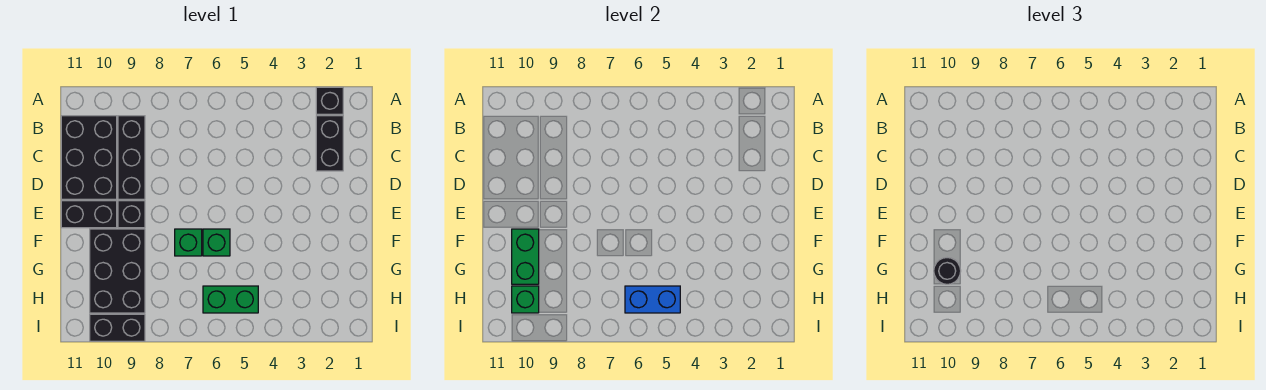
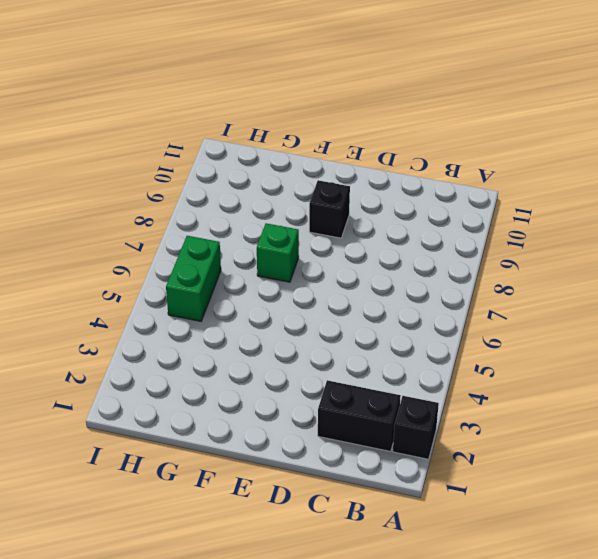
none -> black brick B9:D9 level 1
none -> black brick B10:D11 level 1
none -> black brick E10:E11 level 1

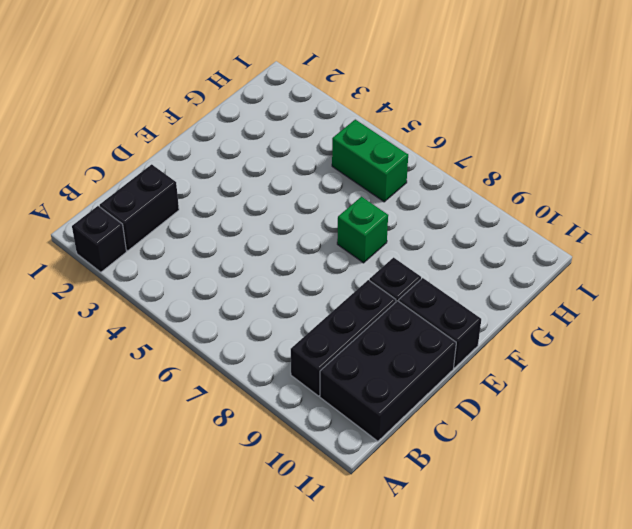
none -> green brick F6 level 1
none -> black brick F9:H10 level 1
none -> black brick I9:I10 level 1

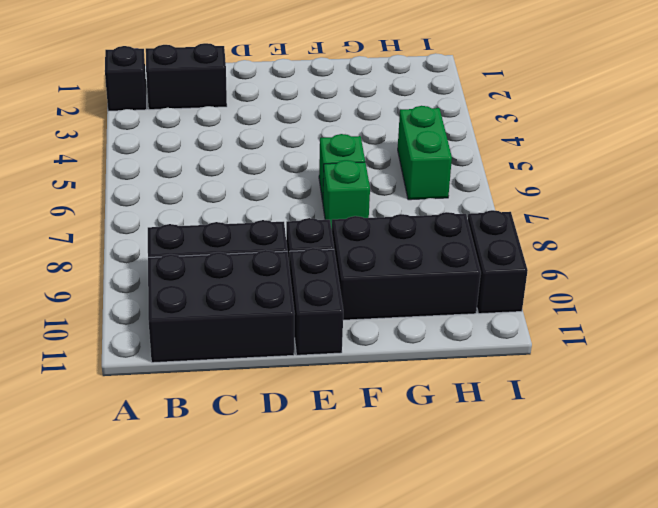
none -> green brick F10:G10 level 2
none -> blue brick H5:H6 level 2
none -> green brick H10 level 2

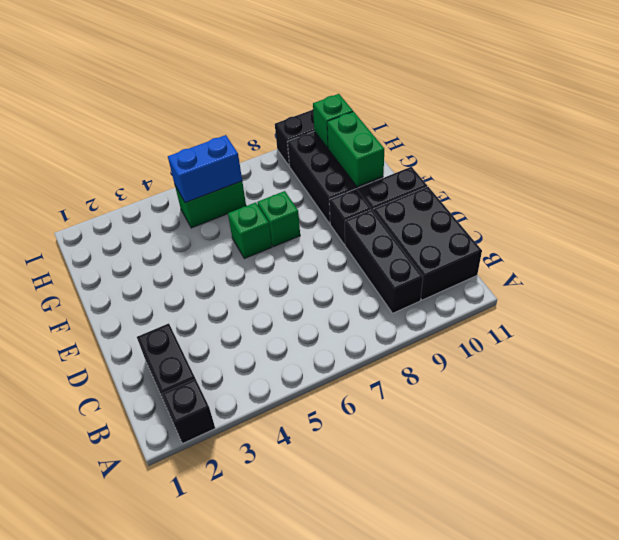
none -> black round brick G10 level 3

